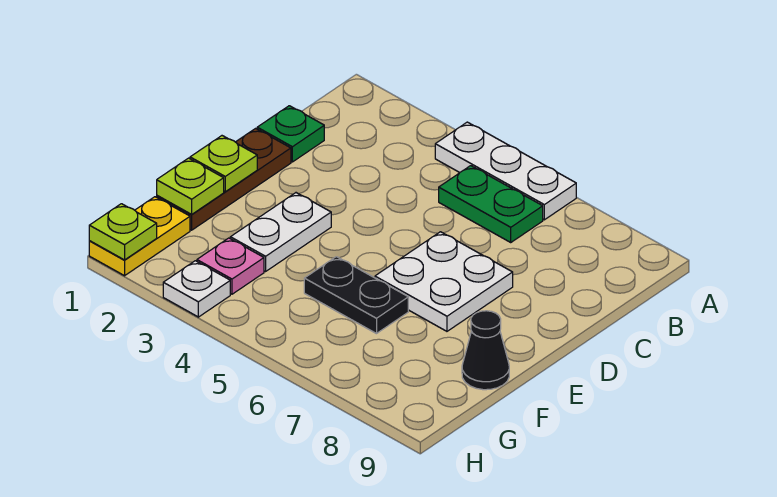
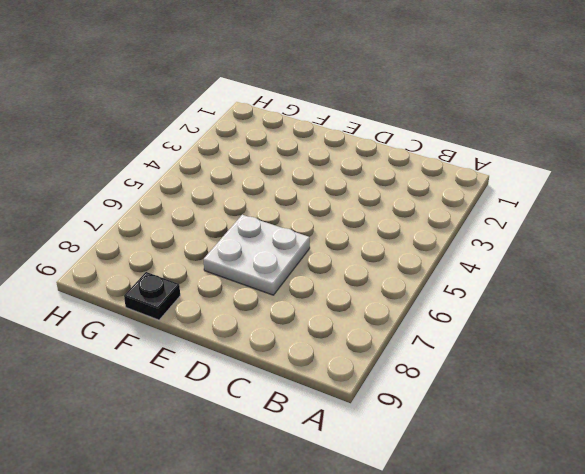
black plate F9 level 1 -> black cone F9 level 1
none -> white plate A4:A6 level 1
none -> green plate B5:B6 level 1
none -> green plate C1 level 1

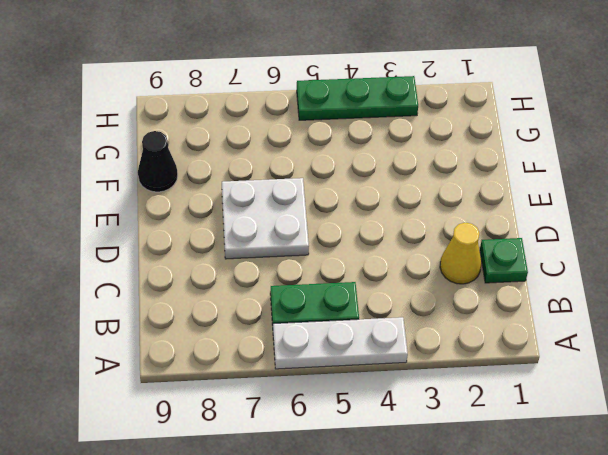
yellow cone C2 level 1 -> none
green plate H3:H5 level 1 -> white plate H3 level 1
none -> brown plate D1:F1 level 1
none -> white plate E3:F3 level 1
none -> black plate F5:F6 level 1

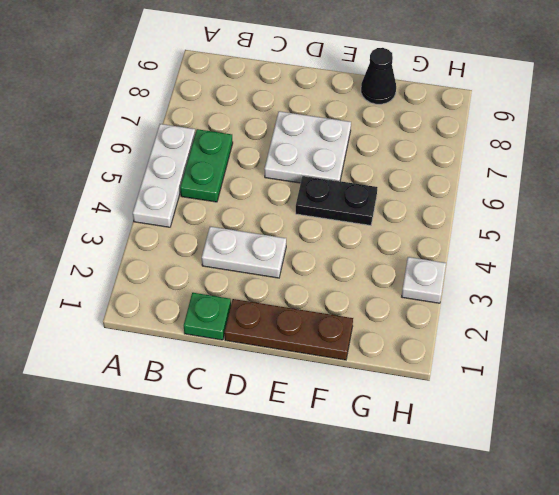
white plate C3:D3 level 1 -> white plate E3:F3 level 1
black plate E5:F5 level 1 -> black plate F5:F6 level 1
none -> yellow plate G1:H1 level 1
none -> pink plate G3 level 1
none -> lime plate E1 level 2

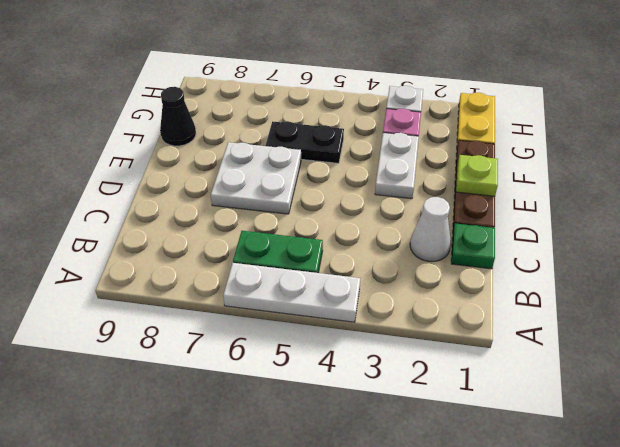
white cone C2 level 1 -> none
none -> lime plate F1 level 2
none -> lime plate H1 level 2

